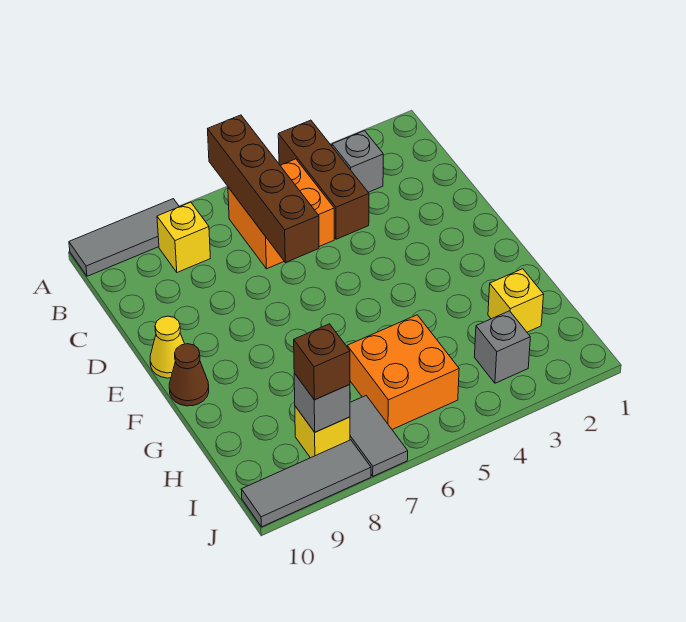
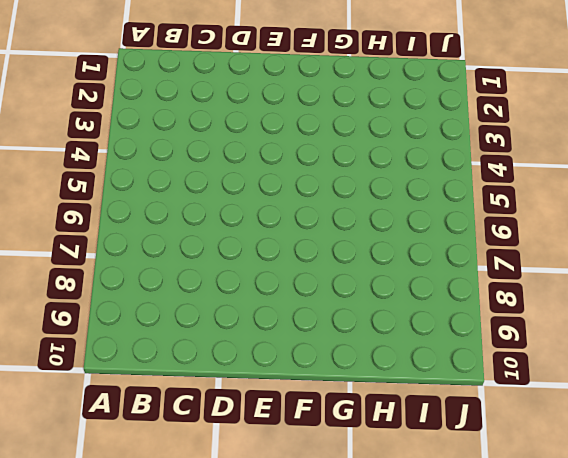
none -> brown brick A4:C4 level 1
none -> grey tile A8:A10 level 1
none -> grey brick B3 level 1

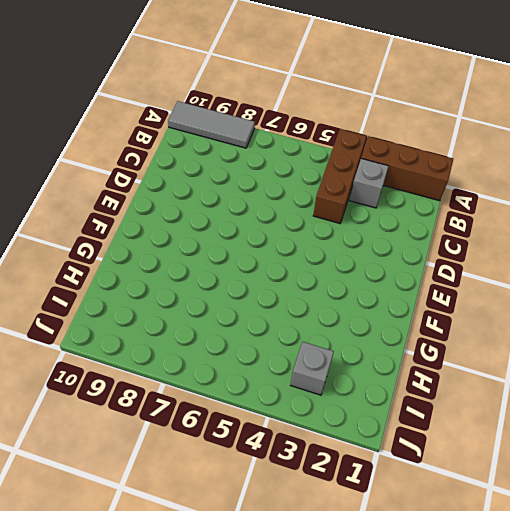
brown brick A1:A3 level 1 -> none
none -> orange brick B5:C6 level 1
none -> yellow brick B8 level 1
none -> yellow cone E10 level 1

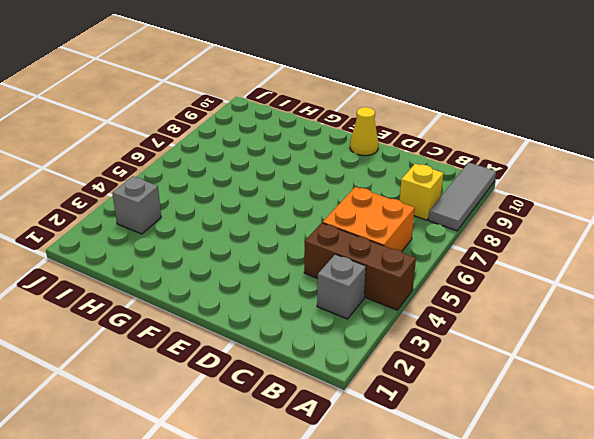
none -> brown cone F10 level 1
none -> yellow brick H2 level 1
none -> orange brick H5:I6 level 1

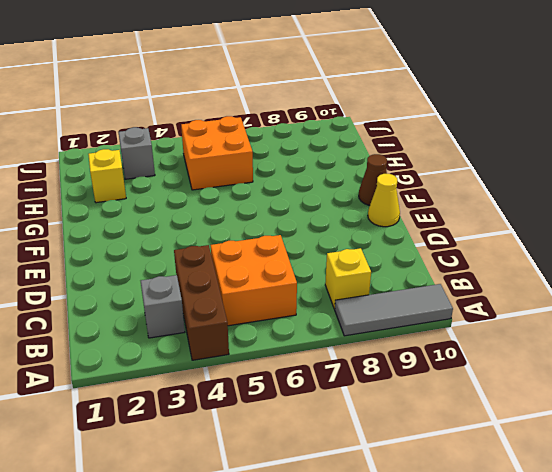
none -> grey tile I7:J7 level 1
none -> yellow brick I8 level 1
none -> grey tile J8:J10 level 1

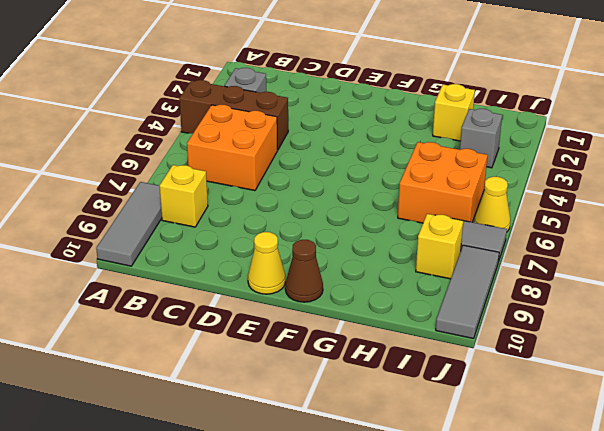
yellow cone J6 level 1 -> none
none -> brown brick A6:D6 level 2
none -> grey brick I8 level 2
none -> brown brick I8 level 3

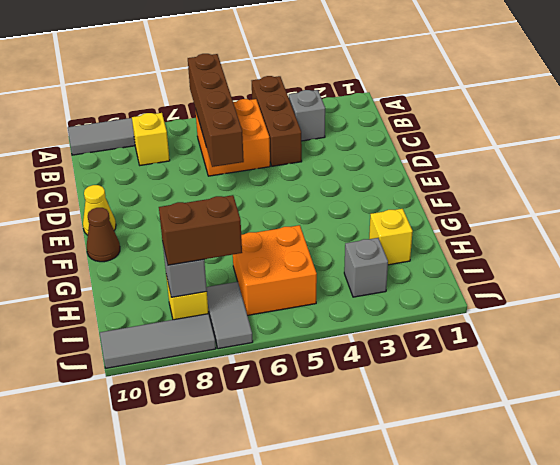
brown brick I7:I8 level 3 -> brown brick I8 level 3

